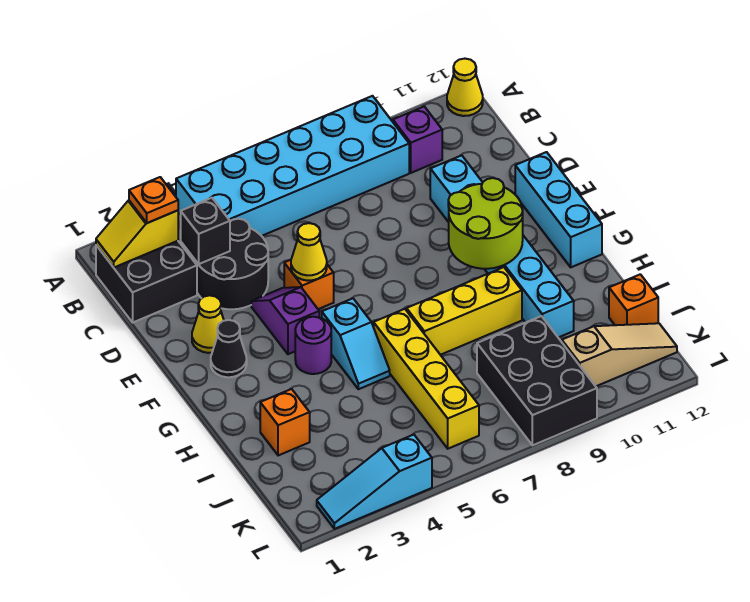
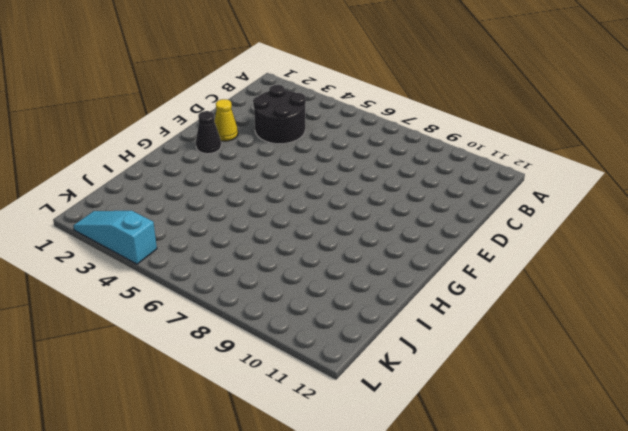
none -> cyan brick A4:B9 level 1
none -> yellow cone A12 level 1
none -> black brick B1:C2 level 1

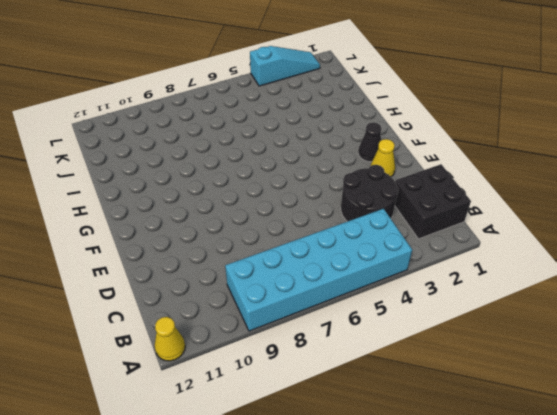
none -> purple brick B10 level 1
none -> cyan brick D10:I10 level 1
none -> purple slope E4:F4 level 1 top F

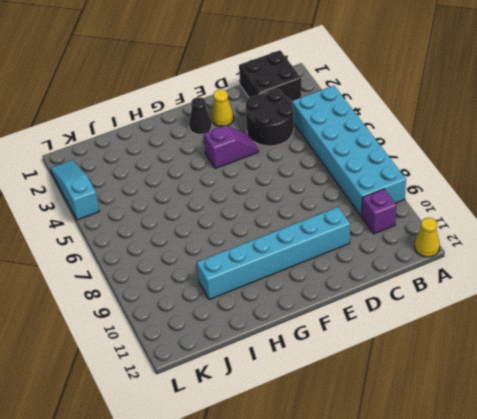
none -> orange brick E5 level 1
none -> cyan brick E12:G12 level 1
none -> purple round brick G4 level 1

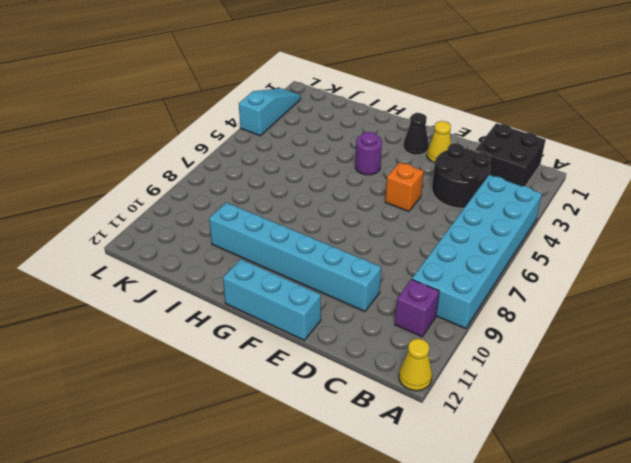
none -> purple slope E4:F4 level 1 top F
none -> cyan slope G5:H5 level 1 top G
none -> yellow brick H6:K6 level 1

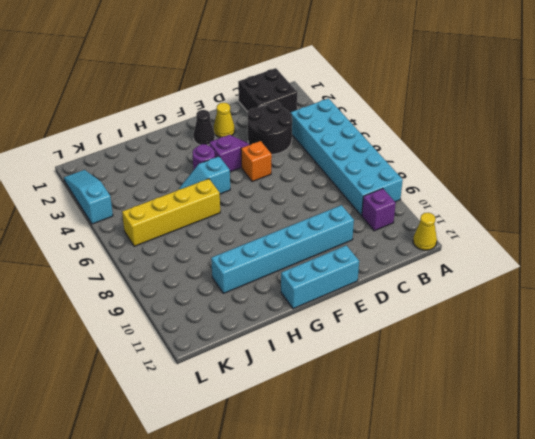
none -> yellow brick H7:H9 level 1
none -> orange brick I2 level 1
none -> black brick J8:L9 level 1

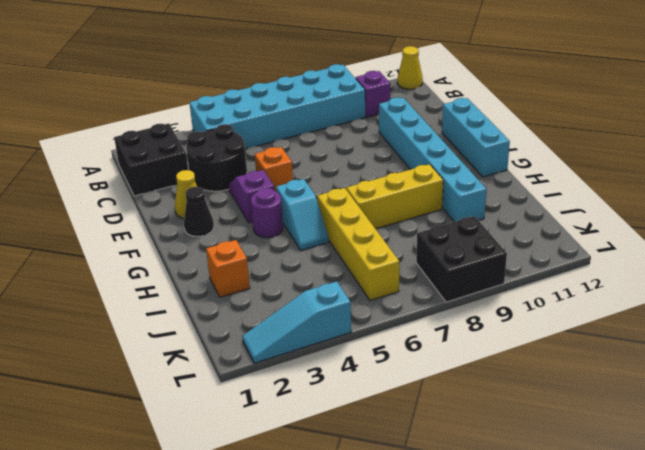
black brick K8:L9 level 1 -> black brick J8:L9 level 1
none -> orange brick J12 level 1
none -> tan slope K10:K12 level 1 top 10
none -> yellow slope B1:B2 level 2 top 2

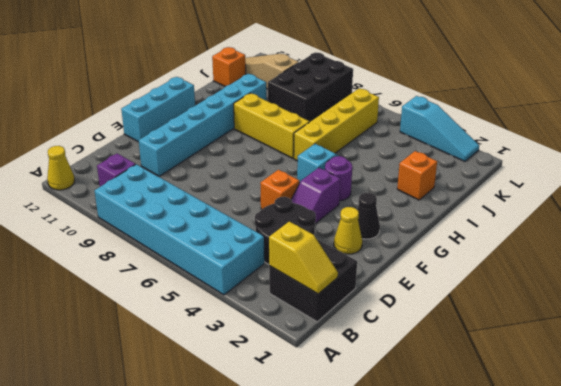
none -> black brick C3 level 2
none -> yellow cone E5 level 2
none -> lime round brick F9:G10 level 2

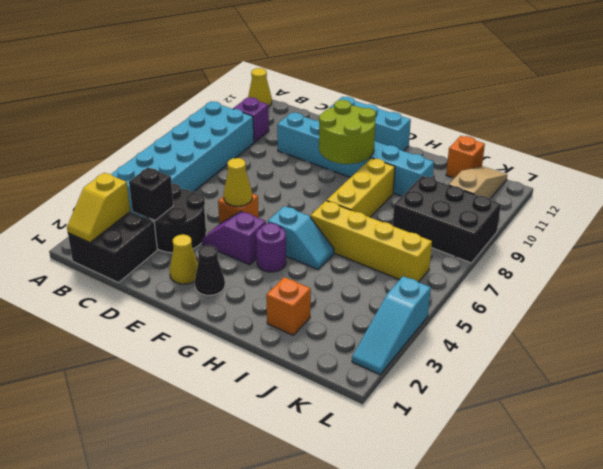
none -> orange plate B2 level 3

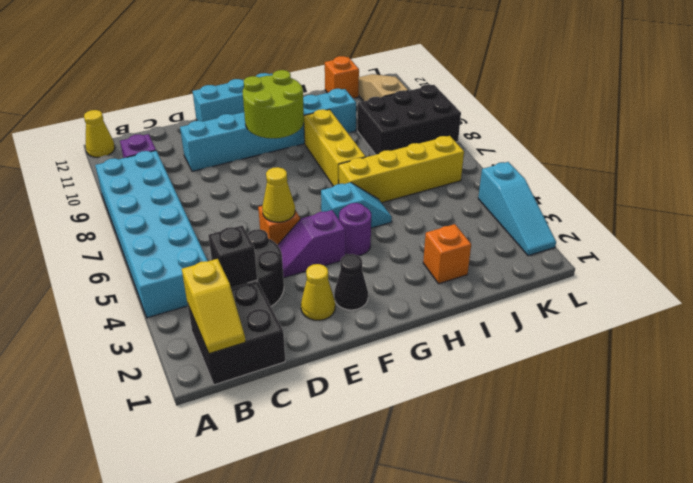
none -> orange plate B2 level 3

